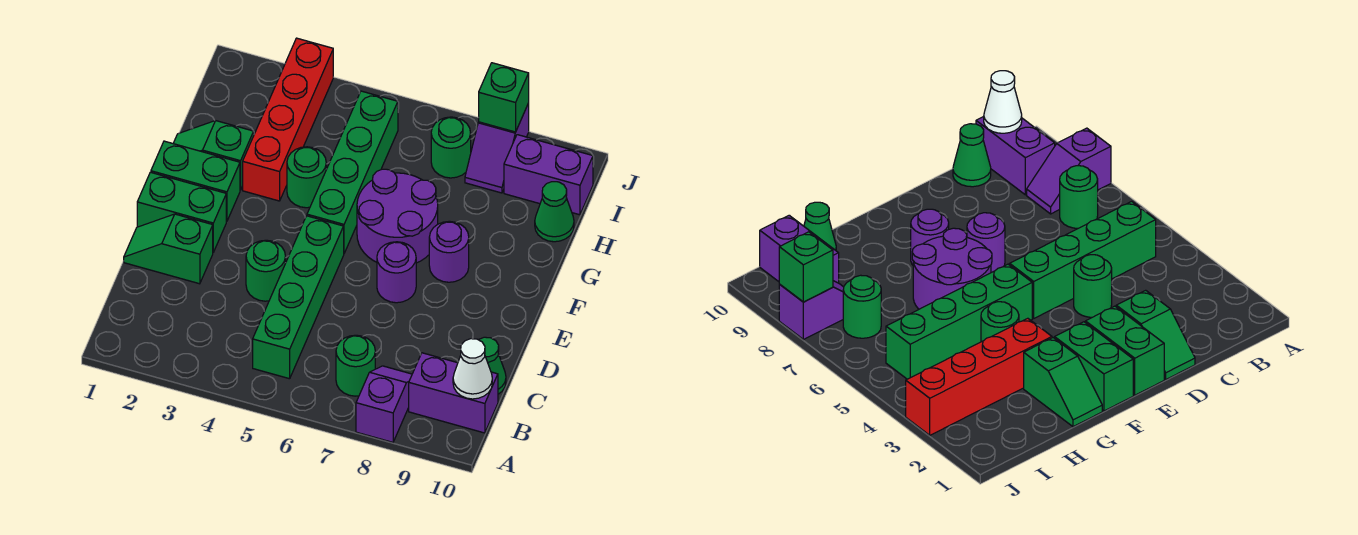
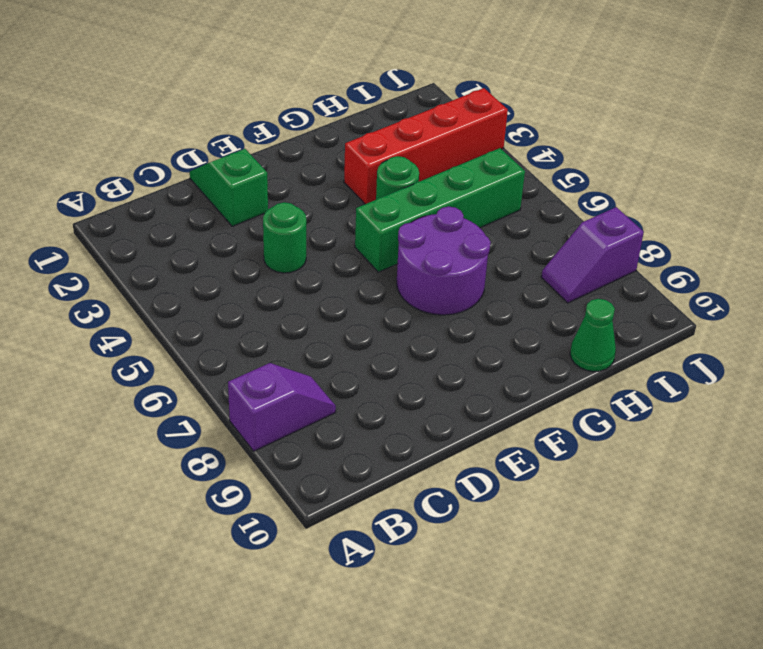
none -> green brick B5:E5 level 1
none -> green round brick B7 level 1
none -> purple brick B9:B10 level 1

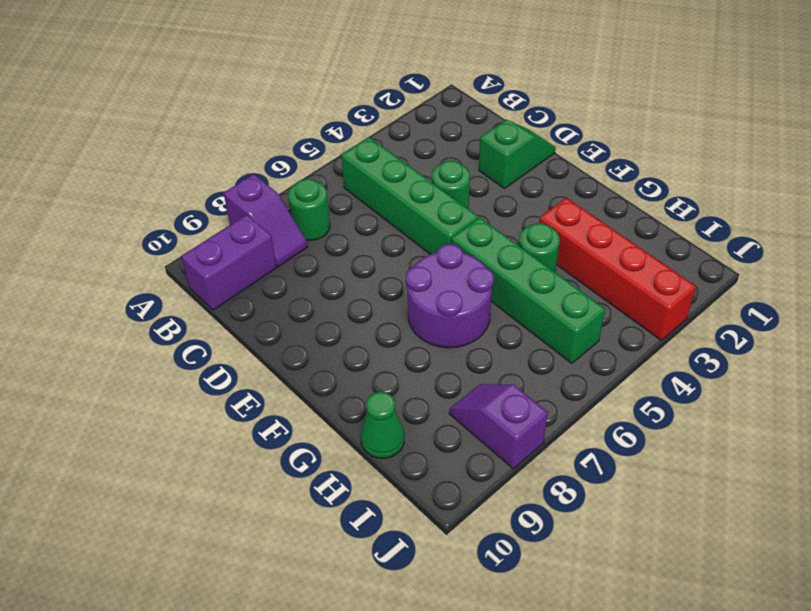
none -> green cone C10 level 1
none -> green brick E1:E2 level 1
none -> purple round brick E7 level 1

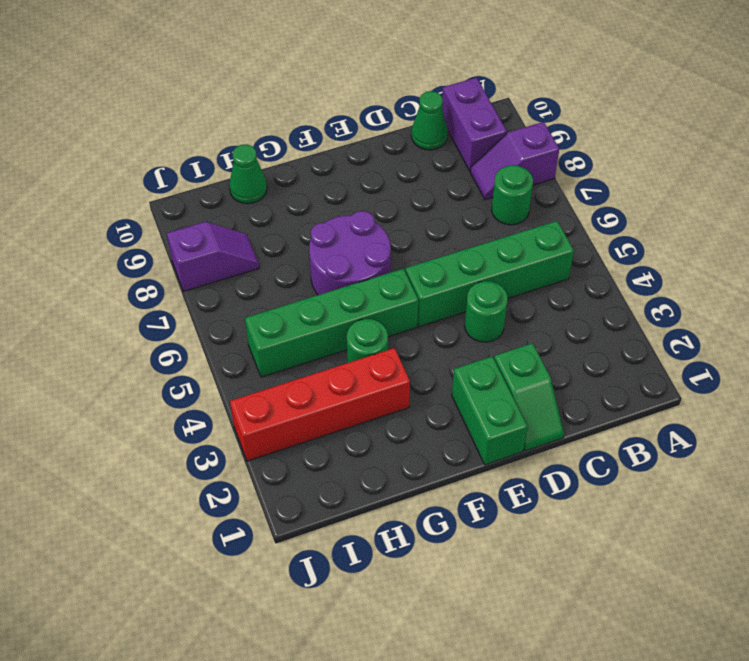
none -> purple round brick E7 level 1
none -> green brick F1:F2 level 1
none -> purple round brick F8 level 1

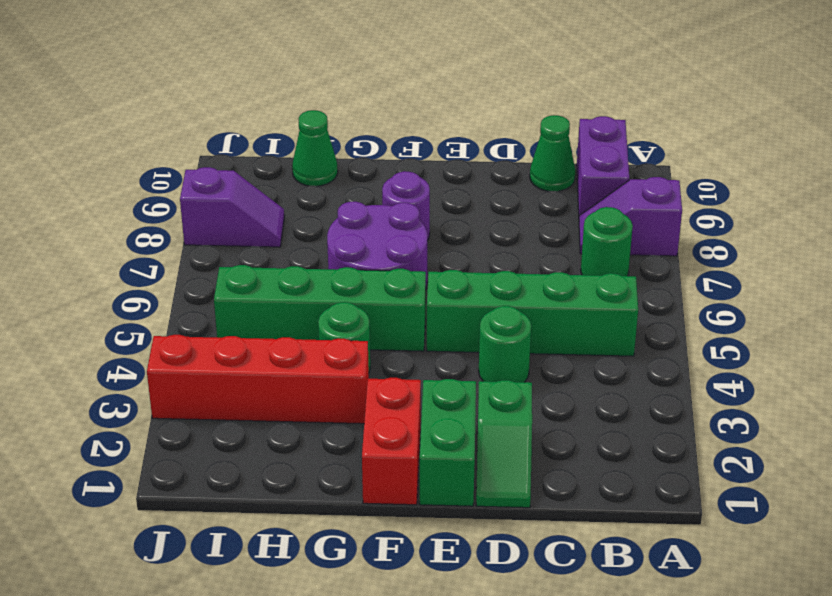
red brick F1:F2 level 1 -> green brick F1:F2 level 1
none -> purple round brick E7 level 1
none -> green slope G1:G2 level 1 top 2
none -> green round brick I7 level 1

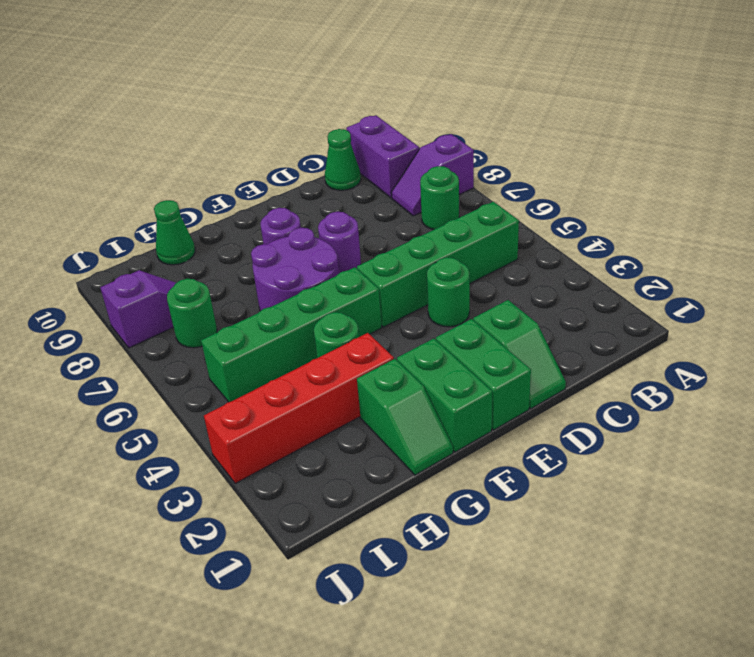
none -> purple brick I9:I10 level 1
none -> white cone B10 level 2
none -> green brick J8 level 2

